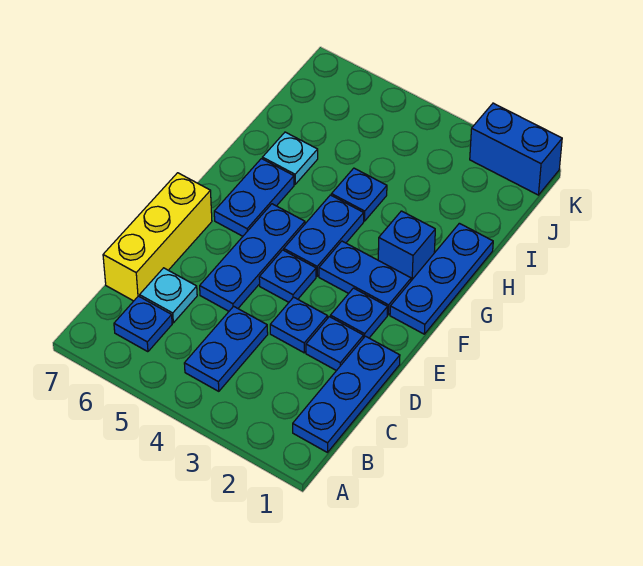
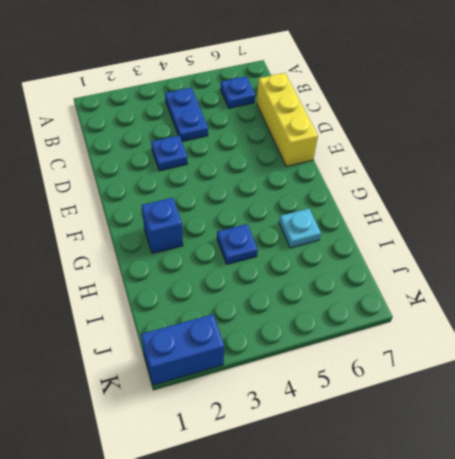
none -> blue plate B1:D1 level 1
none -> cyan plate C6 level 1
none -> blue plate D2 level 1

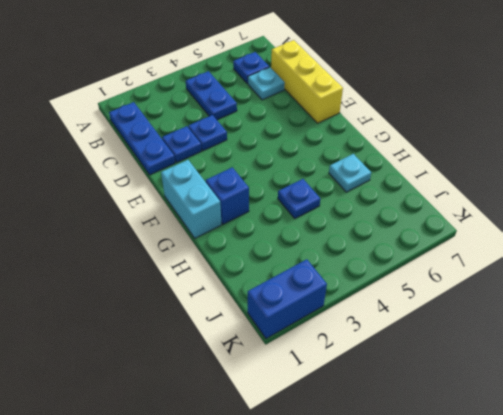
cyan brick F1:G1 level 1 -> blue plate F1:H1 level 1
none -> blue plate D5:F5 level 1
none -> blue plate E2 level 1
none -> blue plate E4 level 1

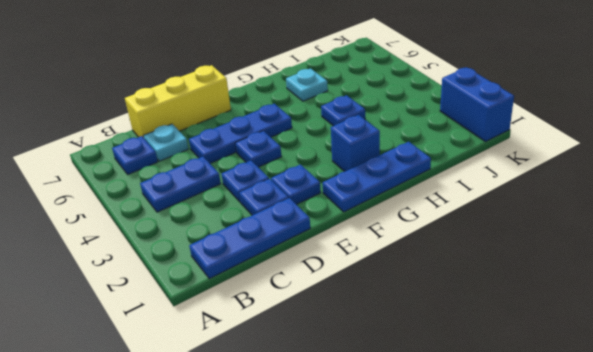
none -> blue plate F2:F3 level 1
none -> blue plate F4:G4 level 1
none -> blue plate F6:G6 level 1

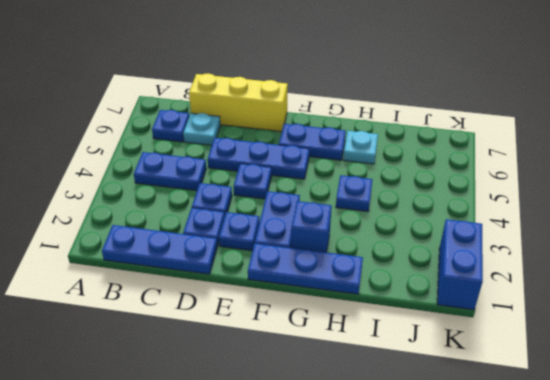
none -> blue plate F4:G4 level 1

